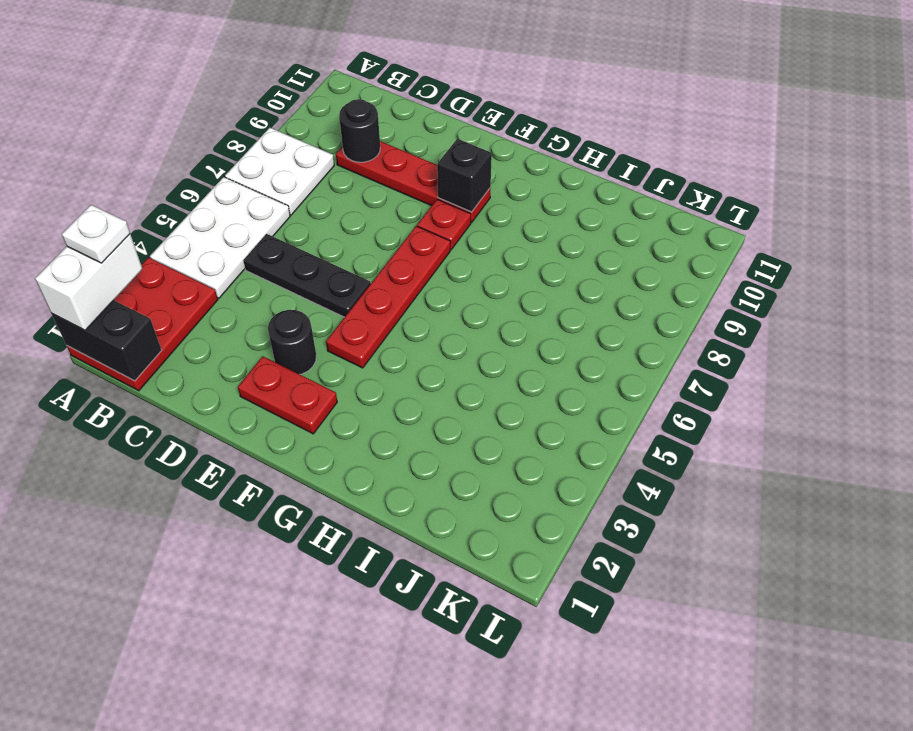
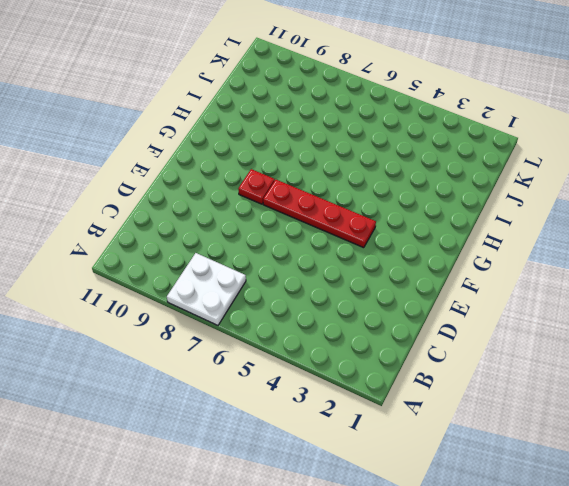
none -> red plate A1:B3 level 1
none -> white plate A4:B6 level 1
none -> black plate C5:E5 level 1

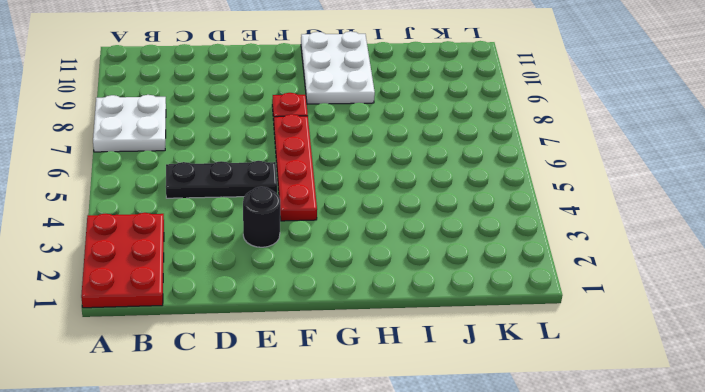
white plate G9:H11 level 1 -> white plate A4:B6 level 1
none -> red plate C9:F9 level 1
none -> red plate E2:F2 level 1
none -> black brick A1:B1 level 2

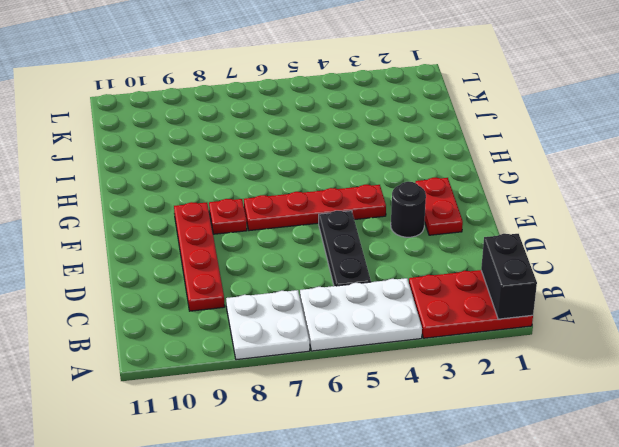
none -> black round brick C9 level 2
none -> black brick F9 level 2
none -> white brick A1:A2 level 3

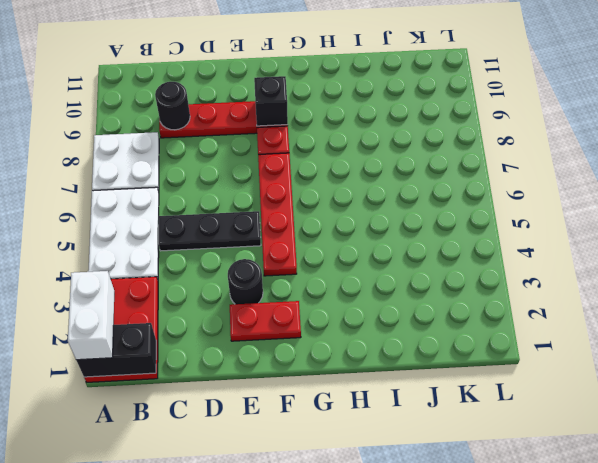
none -> white plate A2 level 4

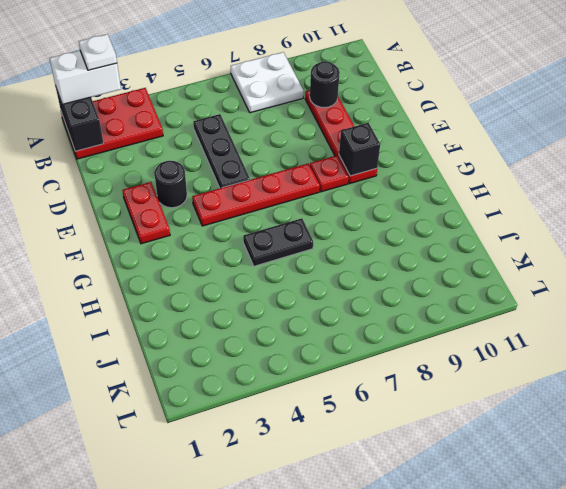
black plate H5:H6 level 1 -> none
none -> white plate A4:B6 level 1

